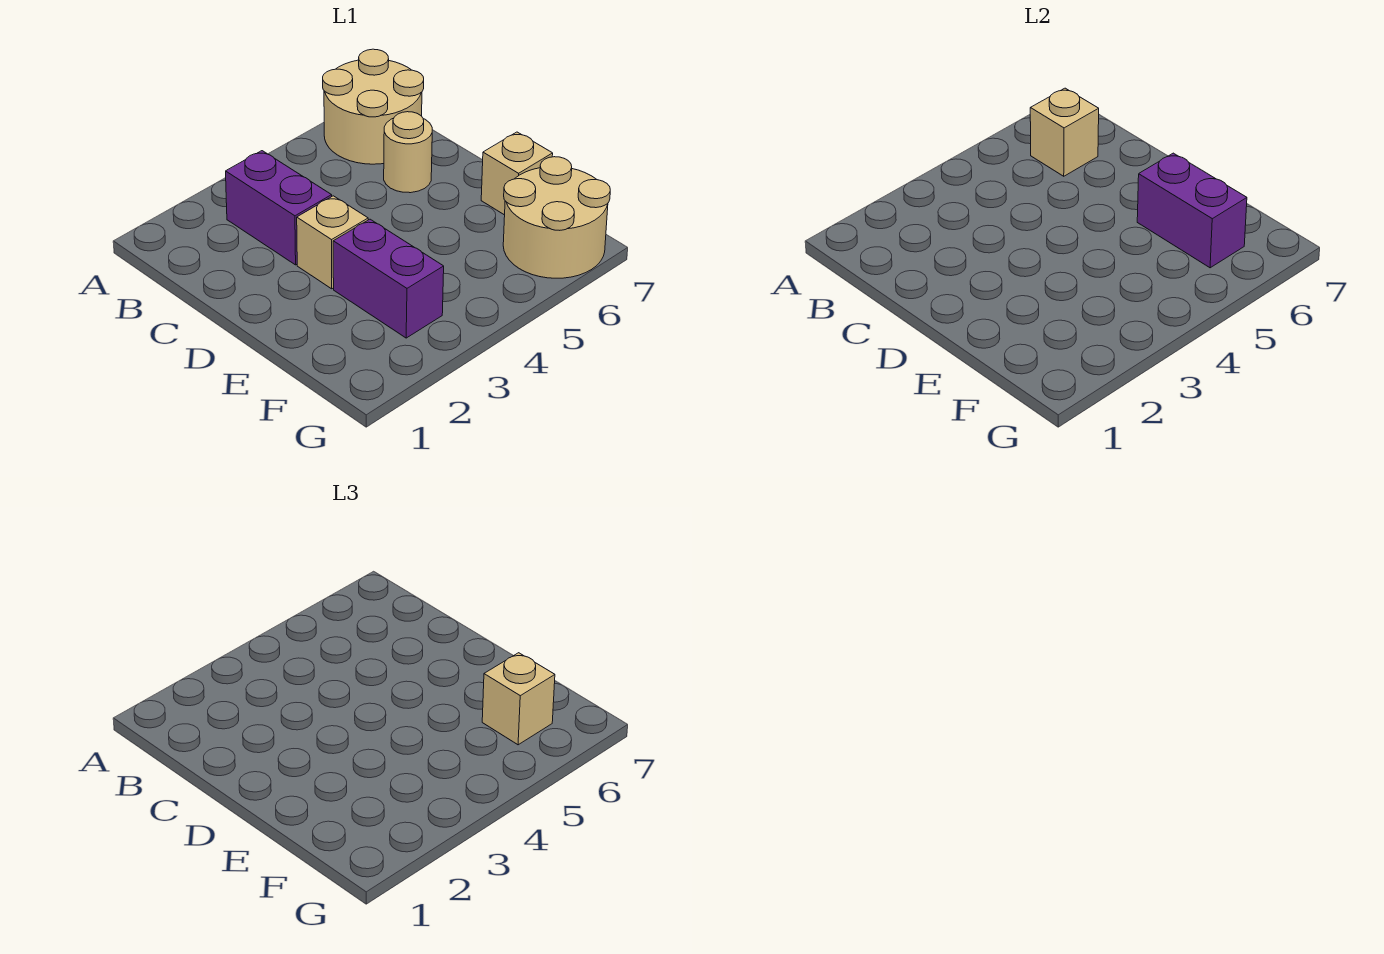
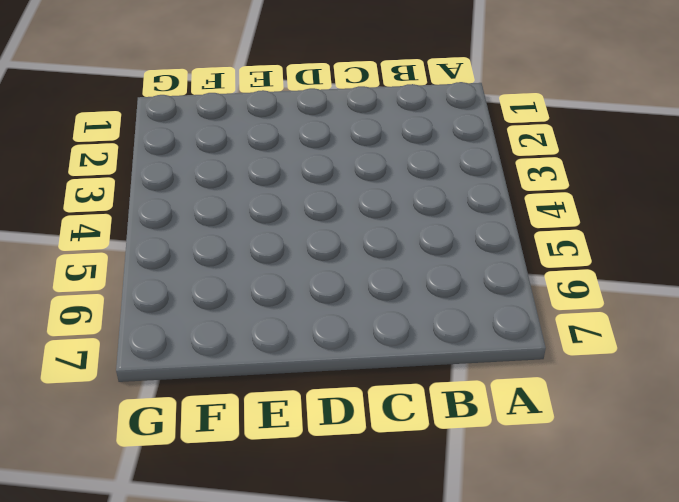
none -> tan round brick A6:B7 level 1
none -> purple brick B3:C3 level 1

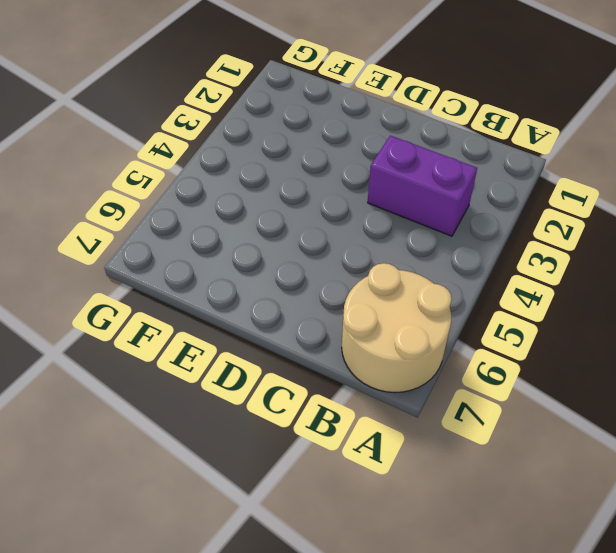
none -> tan round brick C6 level 1
none -> tan brick D3 level 1

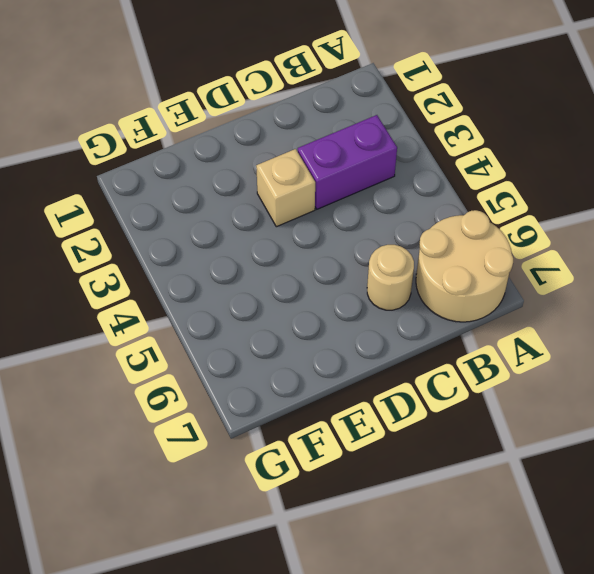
none -> purple brick E3:F3 level 1
none -> tan brick E7 level 1

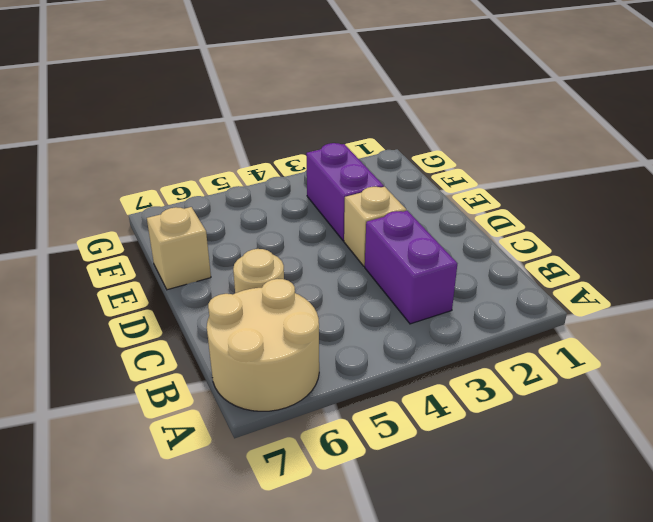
none -> tan round brick F6:G7 level 1
none -> tan brick B6 level 2

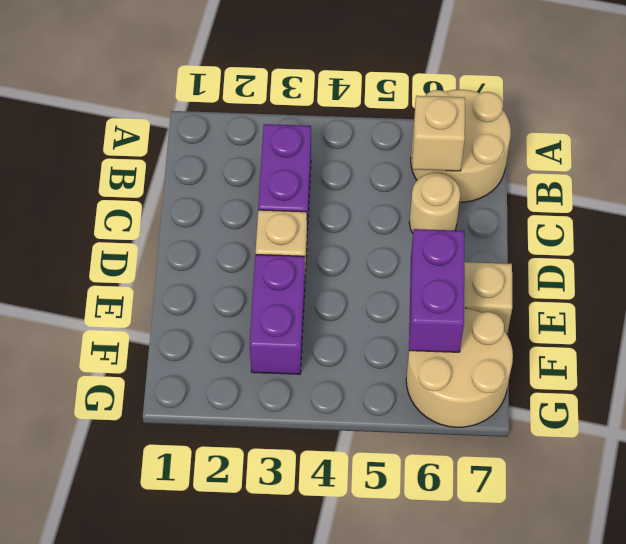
none -> tan brick F6 level 3

